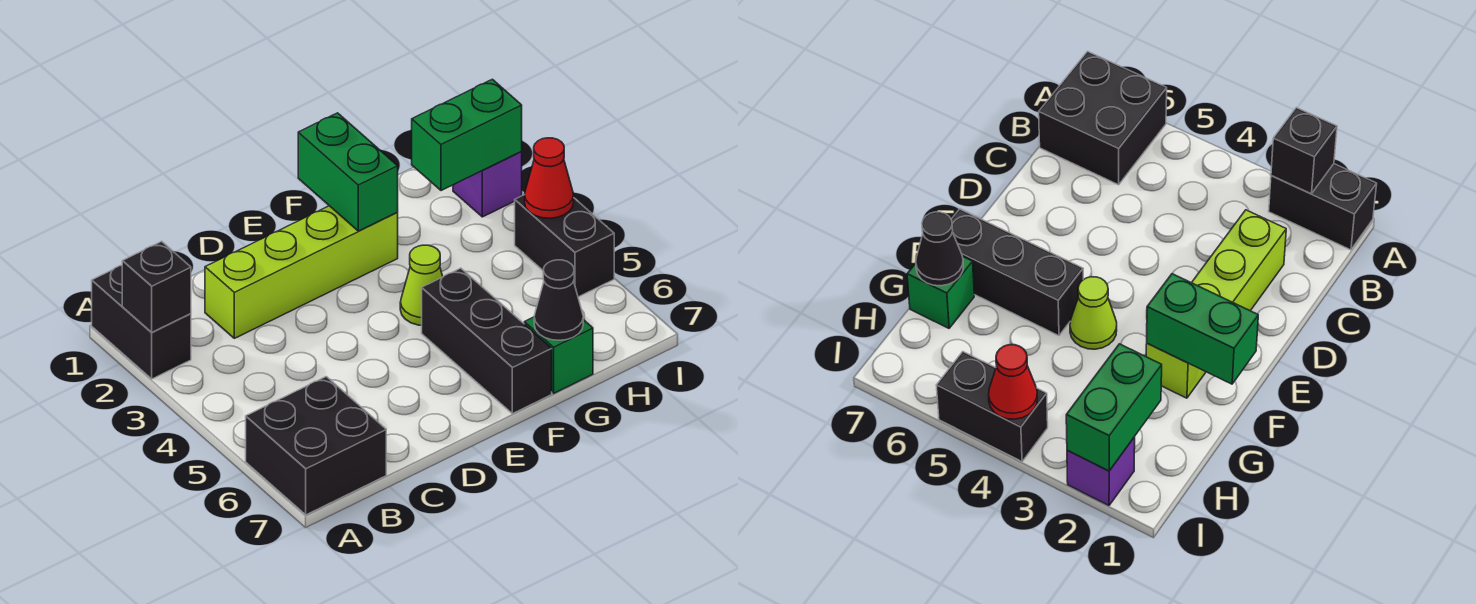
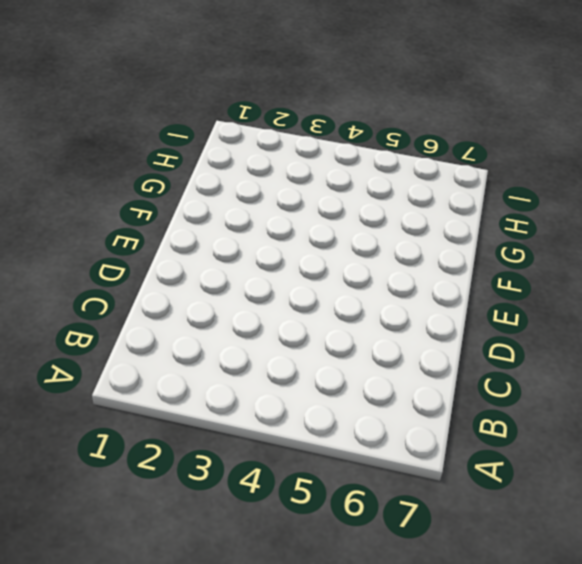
none -> black brick A1:A2 level 1
none -> black brick A6:B7 level 1
none -> lime brick C2:F2 level 1

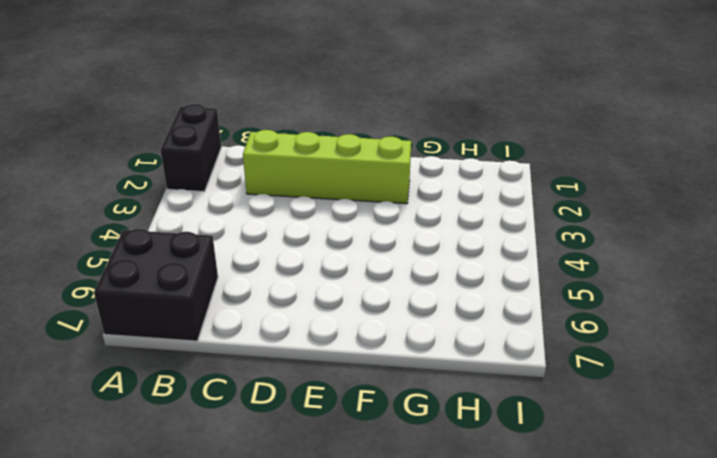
none -> lime cone F4 level 1
none -> black brick F5:F7 level 1
none -> green brick G7 level 1

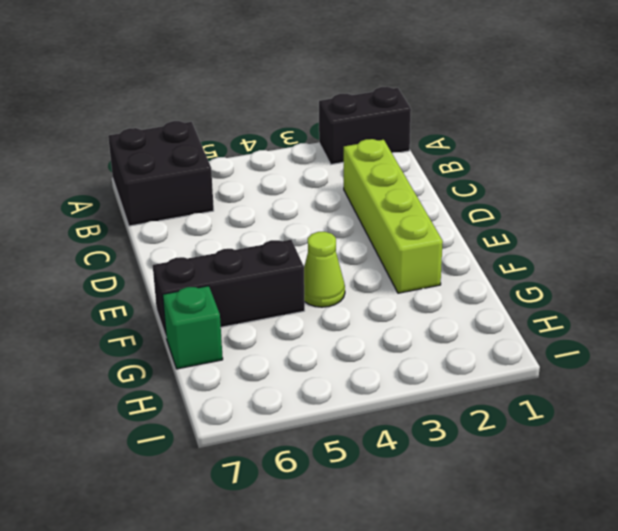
none -> purple brick I2 level 1
none -> black brick I4:I5 level 1
none -> black brick A2 level 2

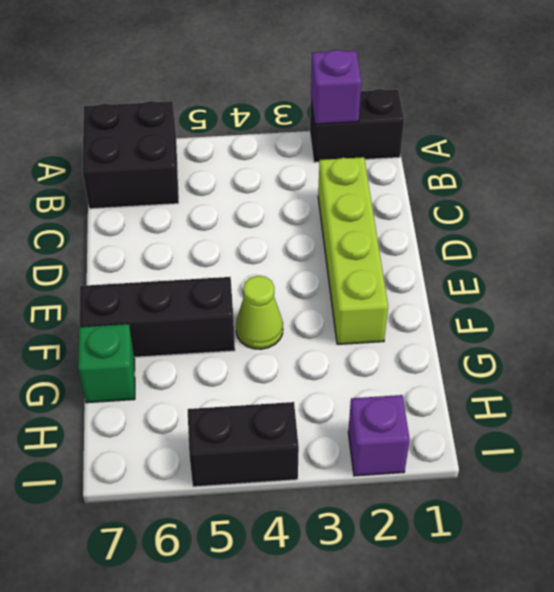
purple brick A2 level 2 -> black brick A2 level 2
none -> green brick F1:F2 level 2
none -> black cone G7 level 2
none -> green brick H2:I2 level 2

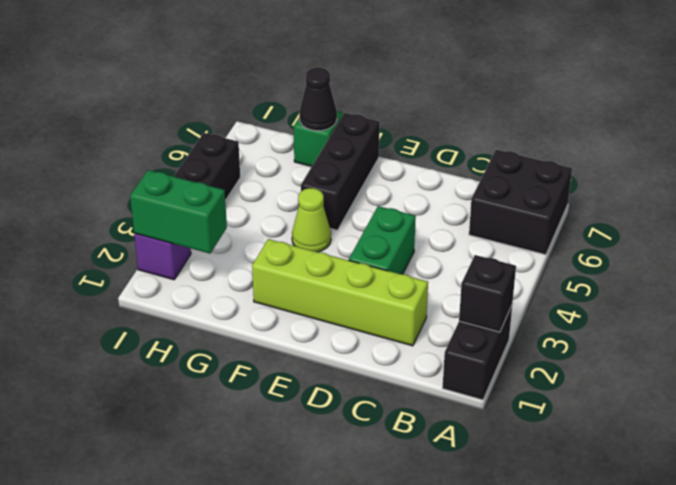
green brick D3:D4 level 1 -> green brick F1:F2 level 2
none -> red cone I4 level 2

